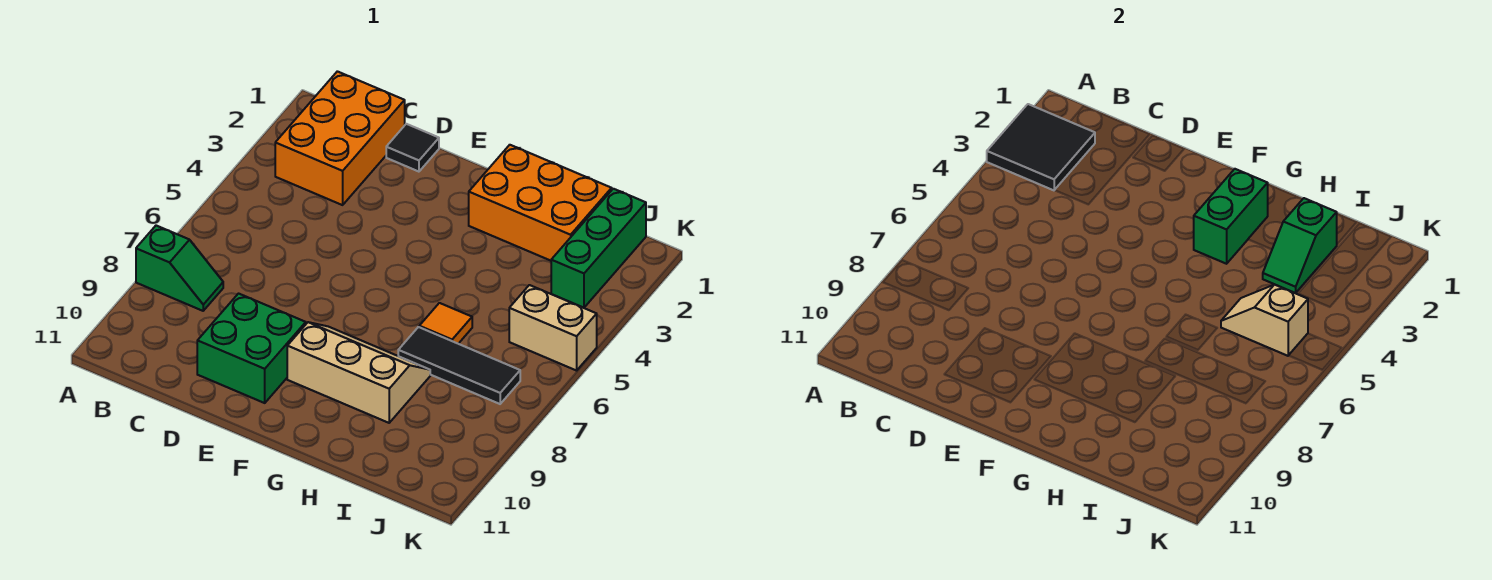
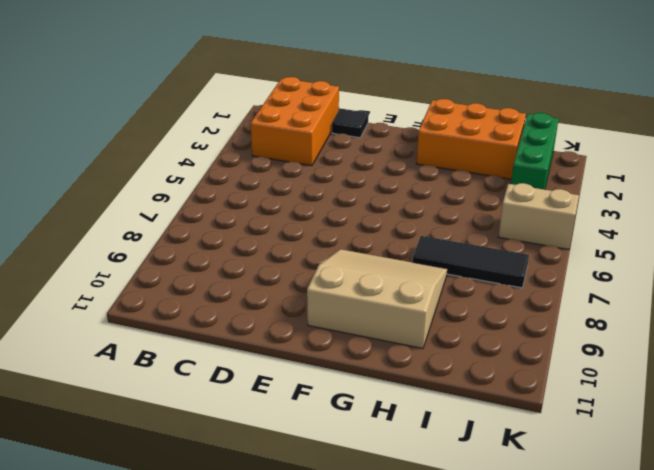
tan slope F8:H10 level 1 top 10 -> tan slope F8:H9 level 1 top 9
none -> green slope A8:B8 level 1 top A
none -> green brick D9:E10 level 1
none -> orange tile H6 level 1

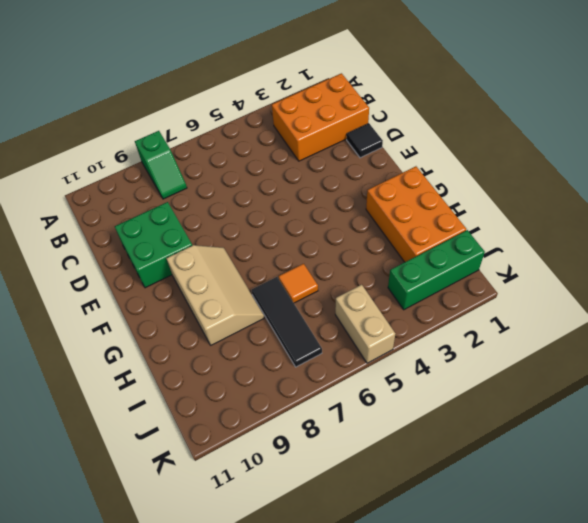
none -> black tile A2:B3 level 2
none -> green brick G2:G3 level 2
none -> green slope I2:I3 level 2 top 2

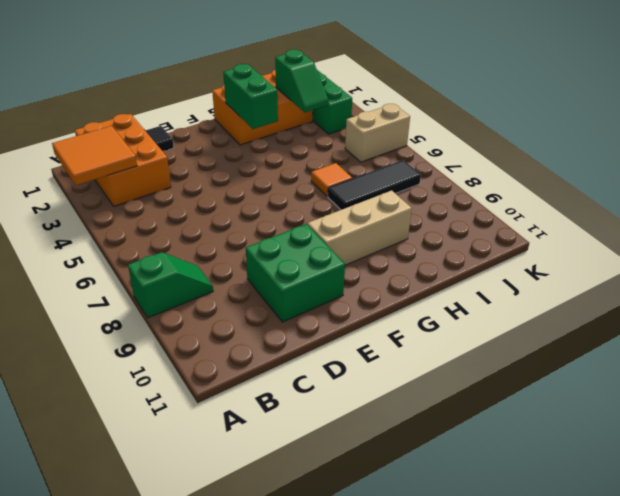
orange tile A2:B3 level 2 -> black tile A2:B3 level 2
none -> tan slope I5:J5 level 2 top J

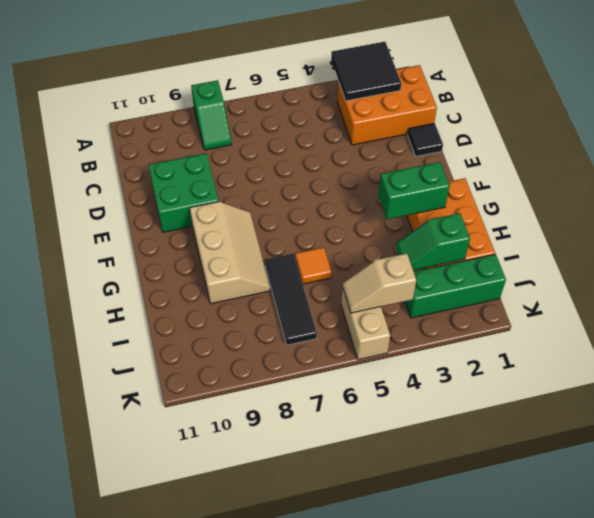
tan slope J4:J5 level 2 top 4 -> tan slope I5:J5 level 2 top J

